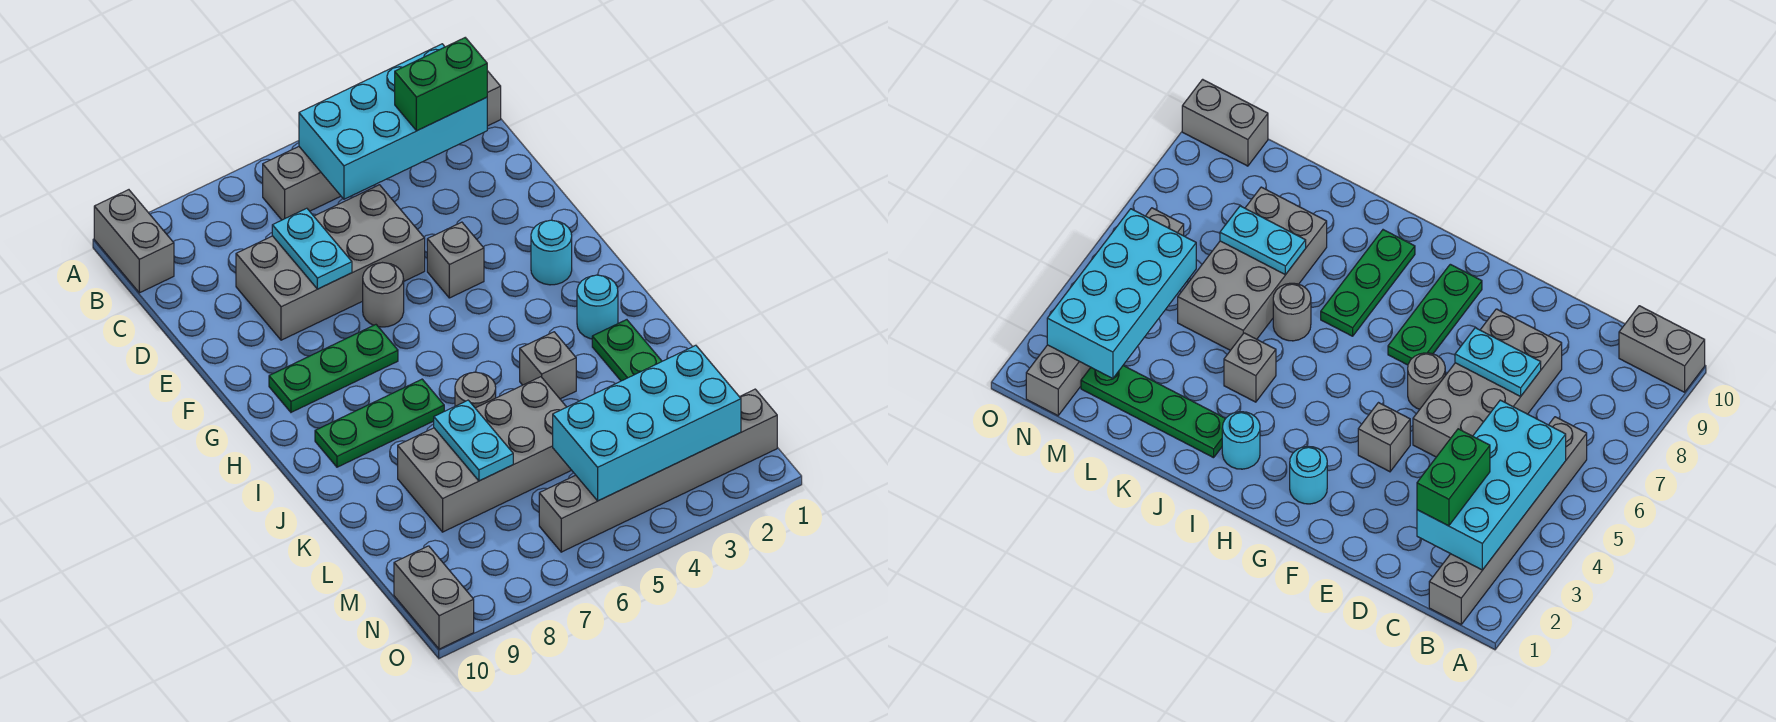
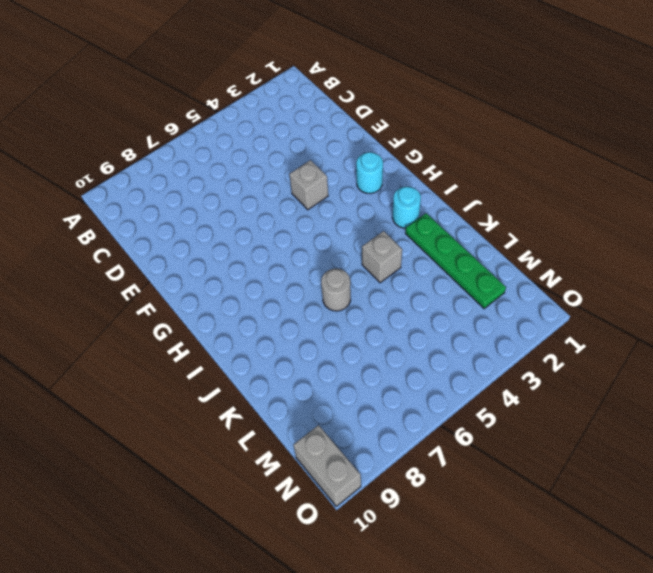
none -> grey brick A10:B10 level 1
none -> grey brick B1:B6 level 1
none -> grey brick D5:E8 level 1

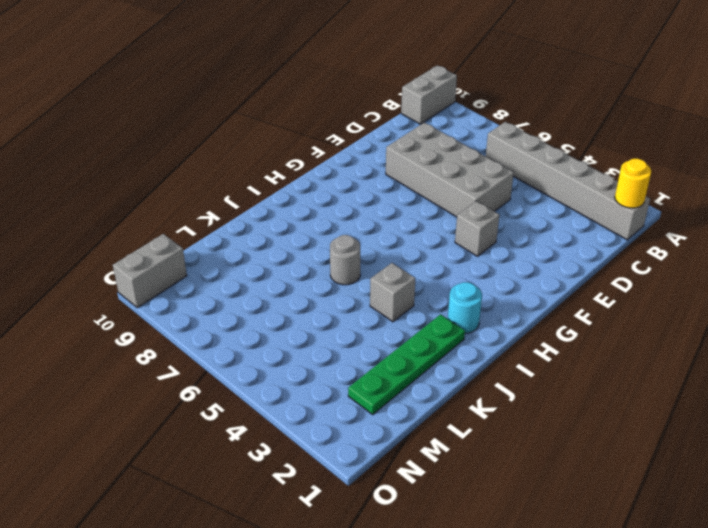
yellow round brick B1 level 2 -> none
none -> grey round brick F6 level 1
none -> cyan round brick G2 level 1
none -> green plate G7:G9 level 1

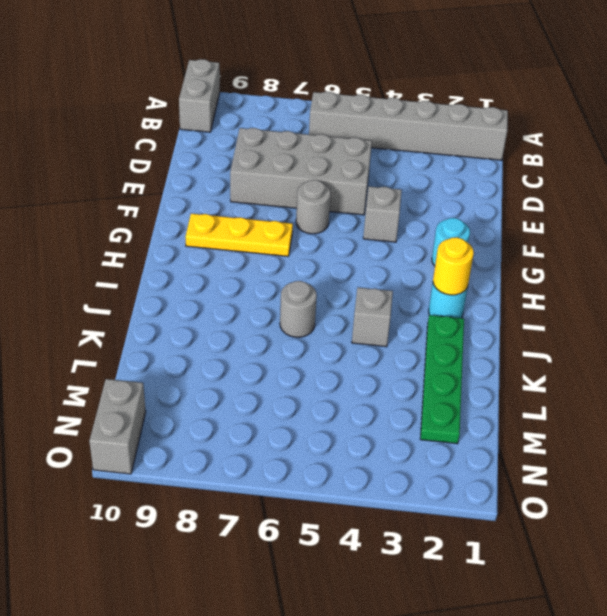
yellow plate G7:G9 level 1 -> green plate G7:G9 level 1
yellow round brick I2 level 2 -> none
none -> green plate I7:I9 level 1
none -> grey brick K5:L8 level 1
none -> grey brick N1:N6 level 1

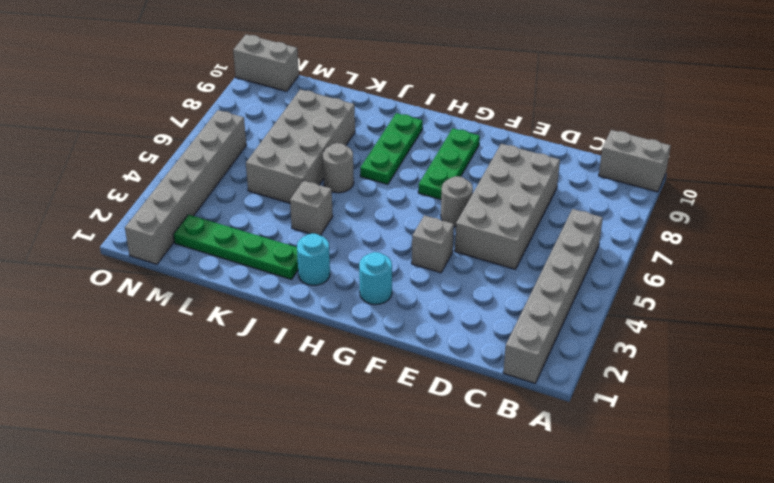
none -> cyan brick B2:C5 level 2
none -> cyan plate D7:E7 level 2
none -> cyan plate K7:L7 level 2

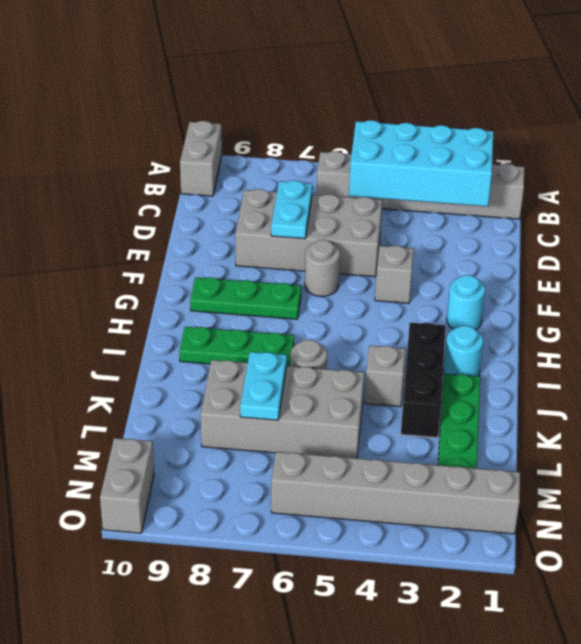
black brick I3:K3 level 1 -> none
none -> cyan brick M2:N5 level 2
none -> green brick C2:C3 level 3

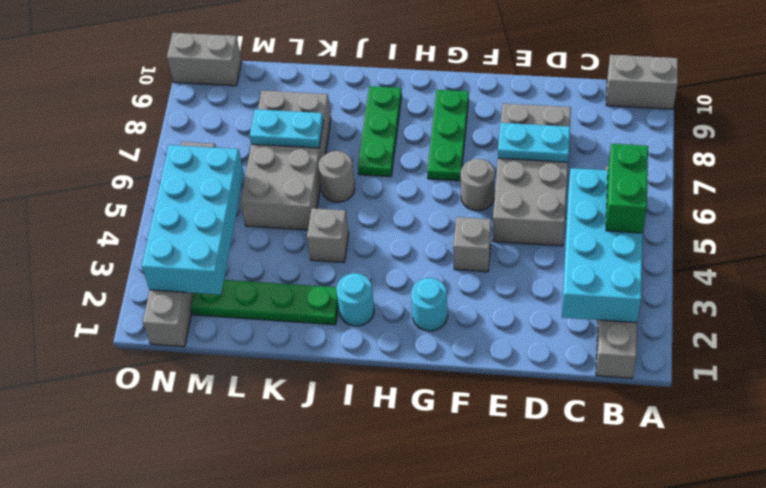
green brick B4:B5 level 3 -> green brick C2:C3 level 3

